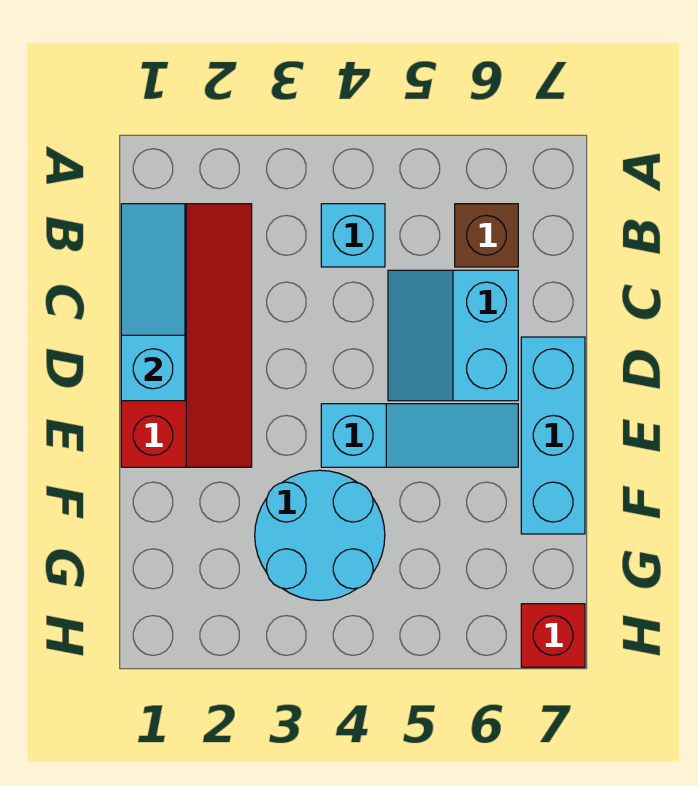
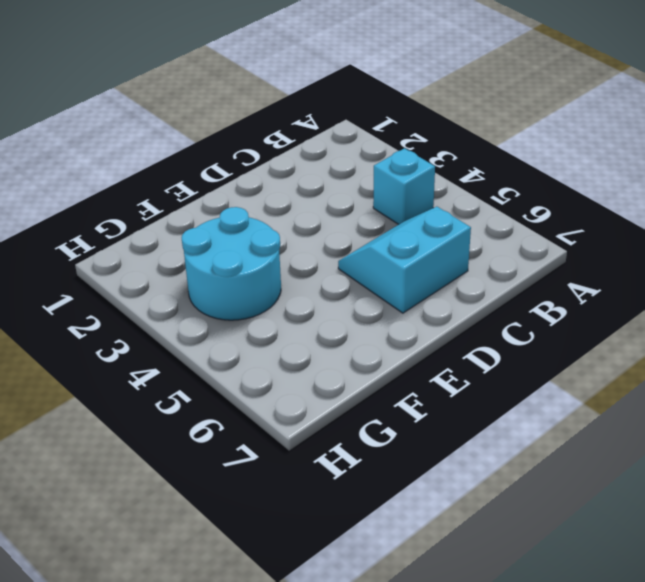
none -> red slope B1:E2 level 1 top 1
none -> brown brick B6 level 1

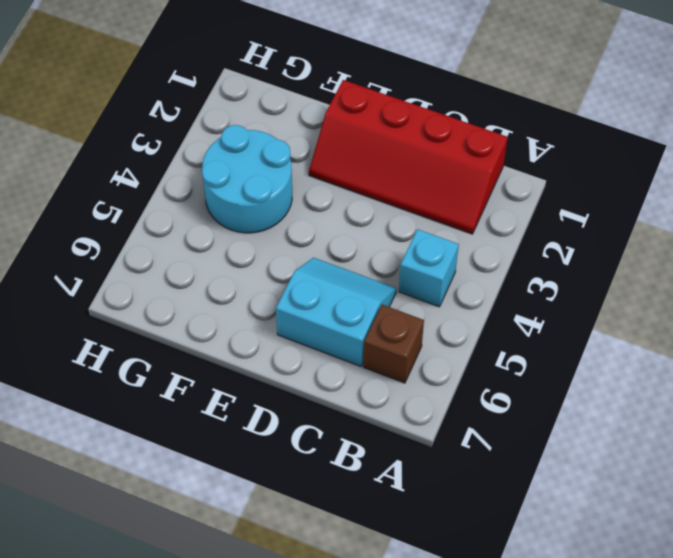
none -> cyan brick D7:F7 level 1
none -> cyan slope E4:E6 level 1 top 4

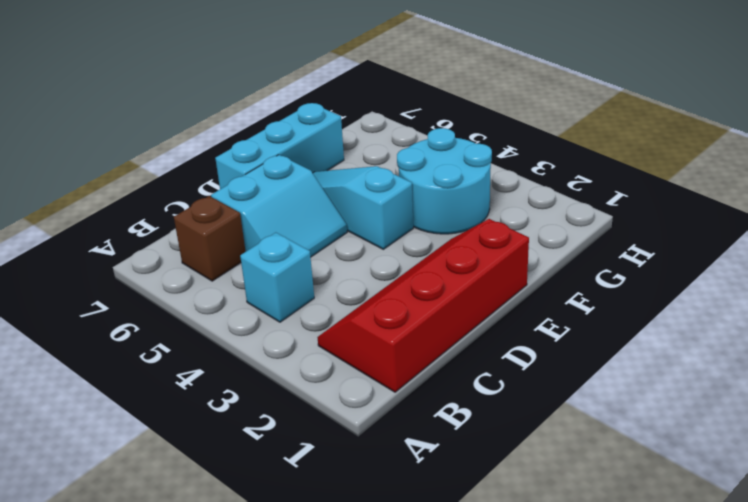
none -> red brick H7 level 1
none -> cyan slope B1:D1 level 2 top D

